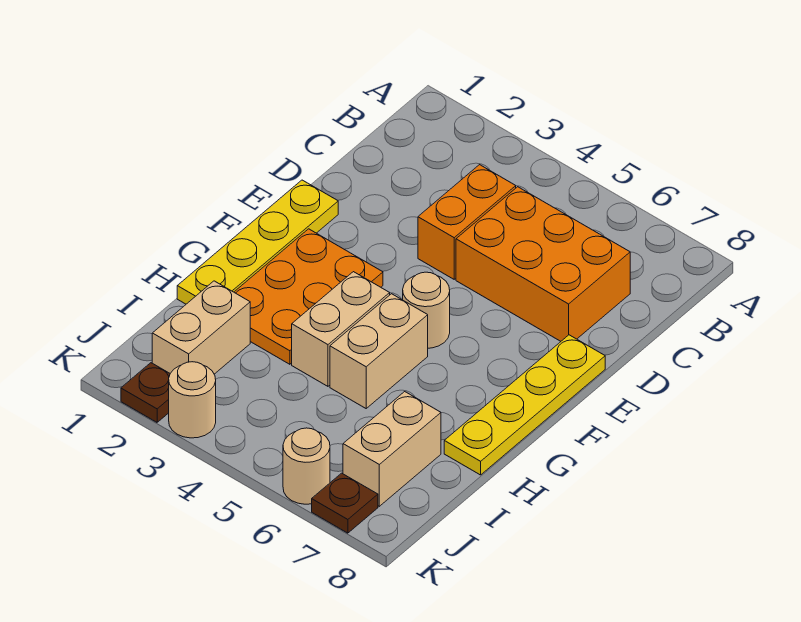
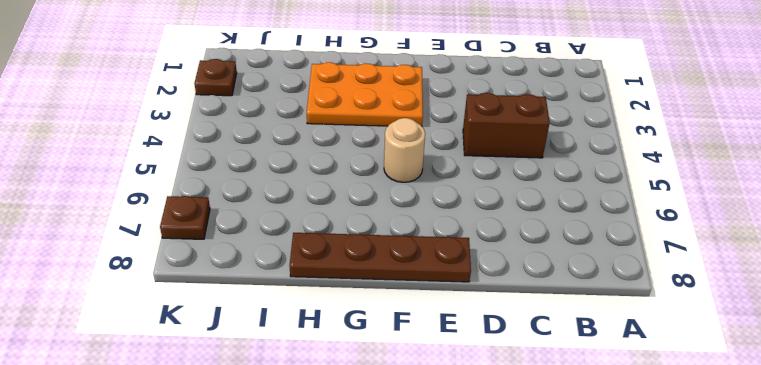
brown brick C4:D4 level 1 -> orange brick C4:D4 level 1
brown plate E8:H8 level 1 -> yellow plate E8:H8 level 1
none -> orange brick C5:D7 level 1
none -> yellow plate E1:H1 level 1
none -> tan brick G4:H4 level 1

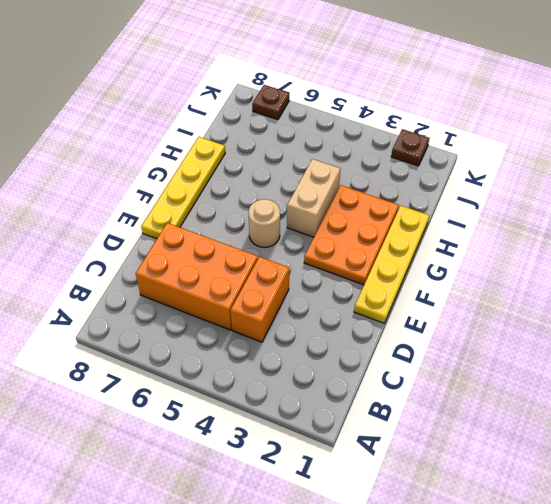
none -> tan brick G5:H5 level 1
none -> tan brick I2:J2 level 1
none -> tan brick I7:J7 level 1

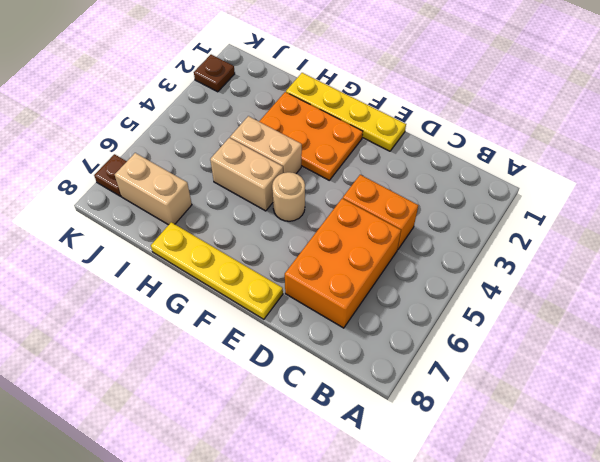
none -> tan brick I2:J2 level 1
none -> tan round brick K3 level 1
none -> tan round brick K6 level 1

